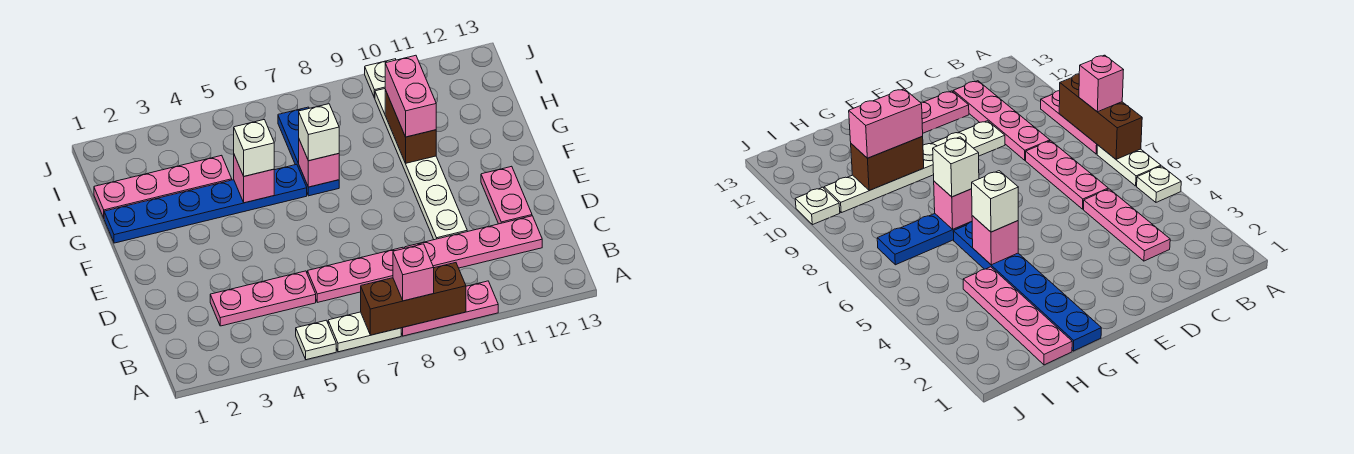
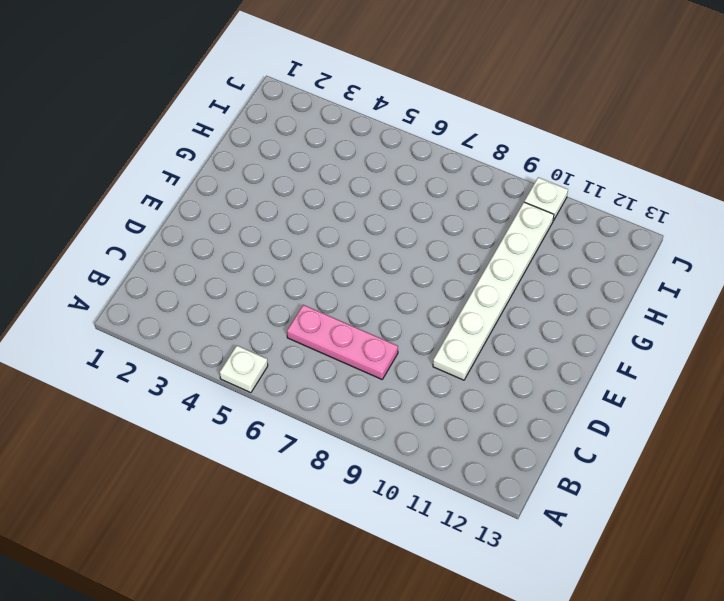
none -> white plate A6:A7 level 1
none -> pink plate A8:A10 level 1
none -> pink plate C3:C5 level 1

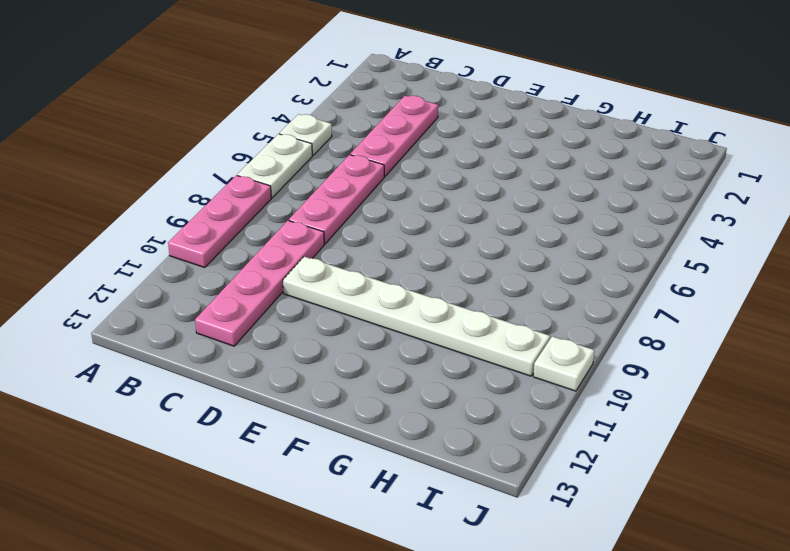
none -> pink plate D12:E12 level 1
none -> blue plate G1:G6 level 1
none -> blue plate G7:I7 level 1

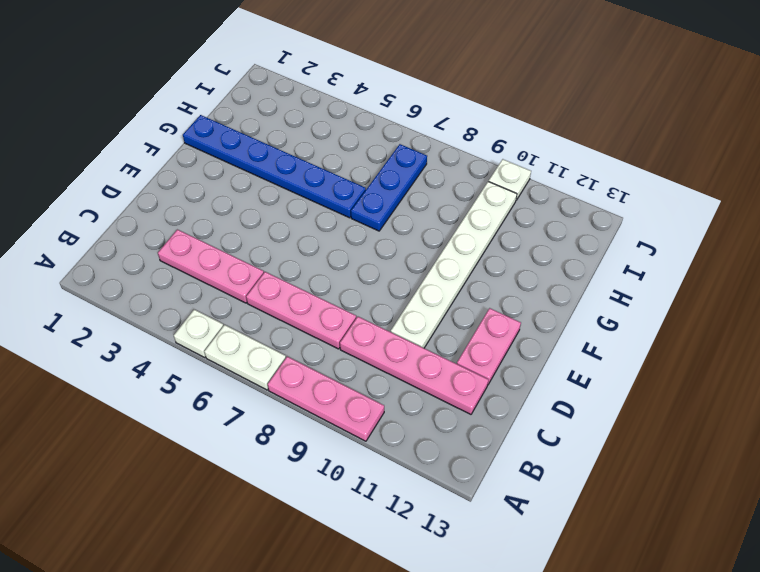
none -> pink plate H1:H4 level 1
none -> brown brick A7:A9 level 2
none -> pink brick G5 level 2

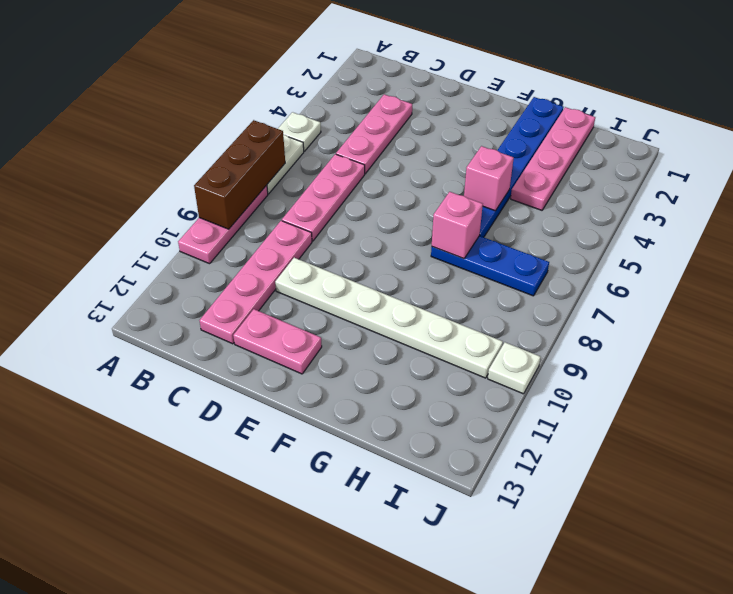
none -> brown brick G10:H10 level 2
none -> pink brick A8 level 3
none -> white brick G5 level 3

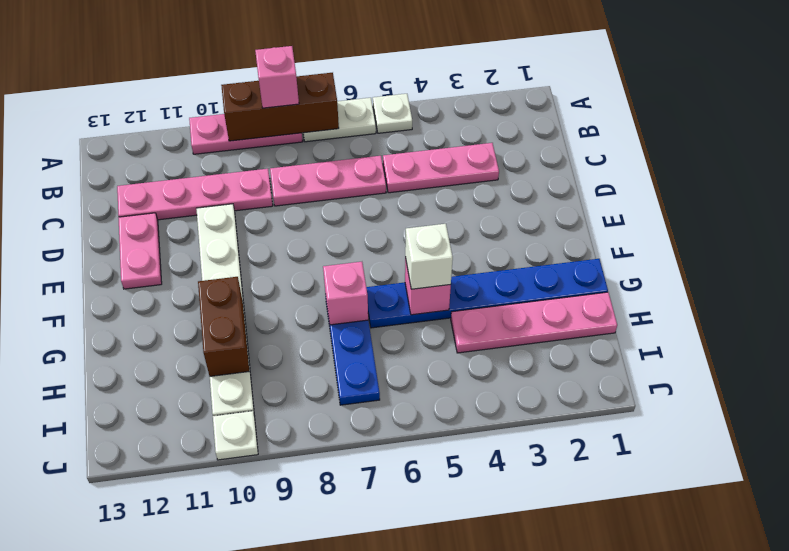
none -> white brick G7 level 3
none -> pink brick G10:H10 level 3

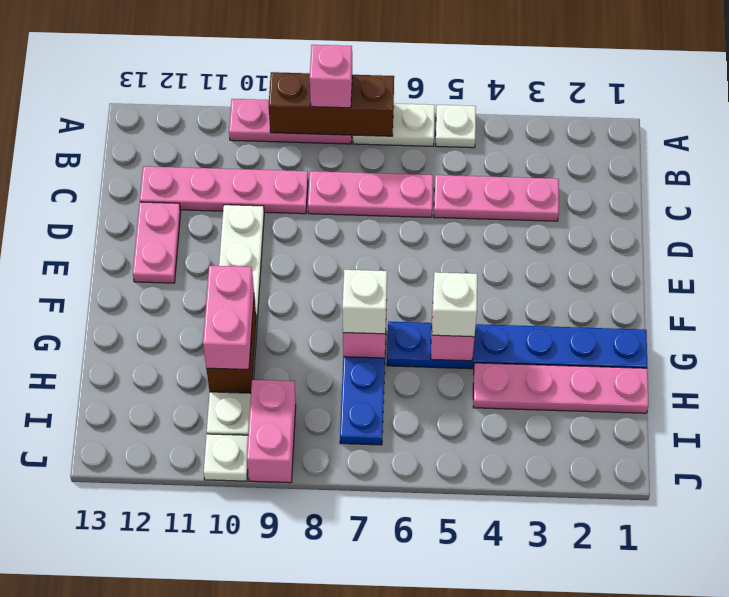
pink brick I9:J9 level 1 -> none

